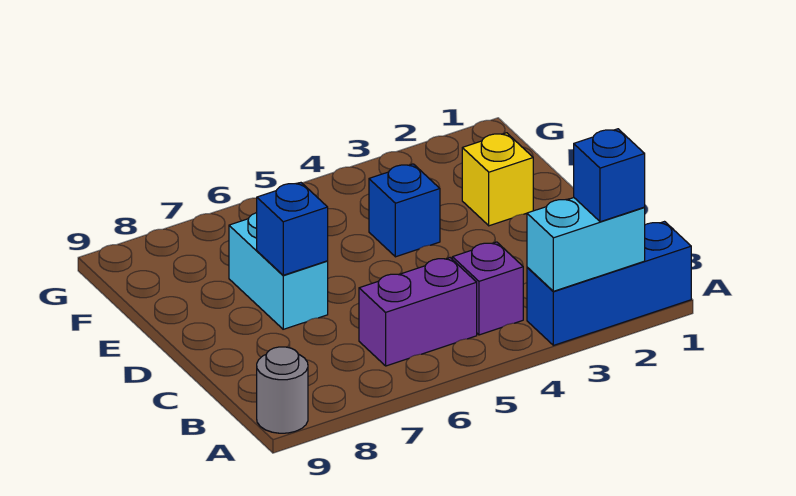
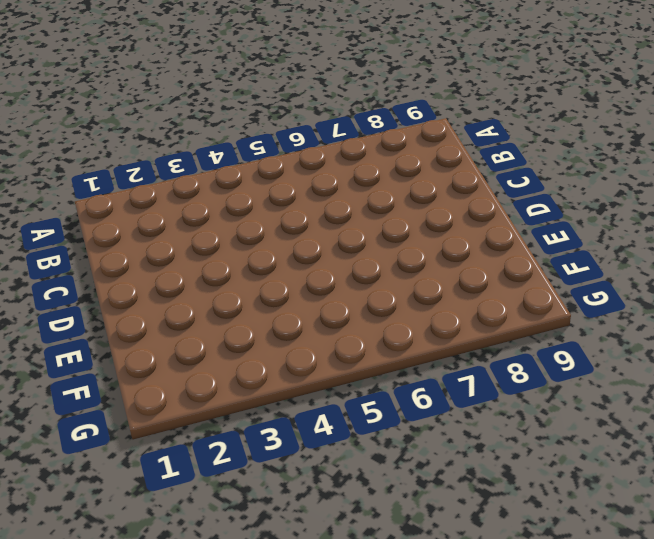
none -> blue brick A1:A3 level 1
none -> grey round brick A9 level 1

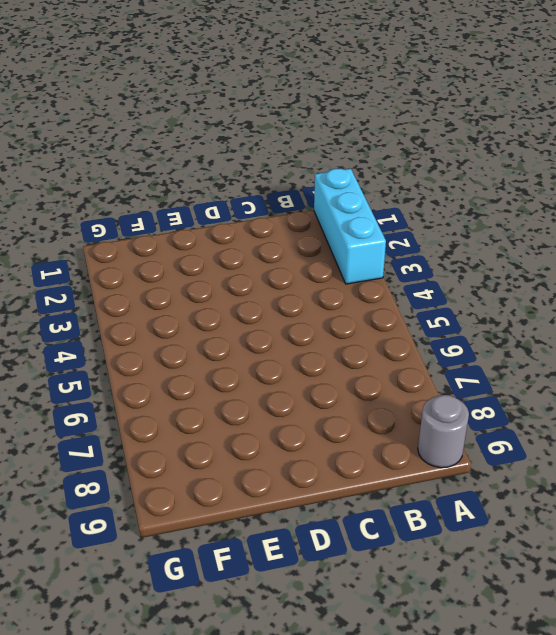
cyan brick A1:A3 level 1 -> blue brick A1:A3 level 1
none -> purple brick B4 level 1
none -> purple brick B5:B6 level 1

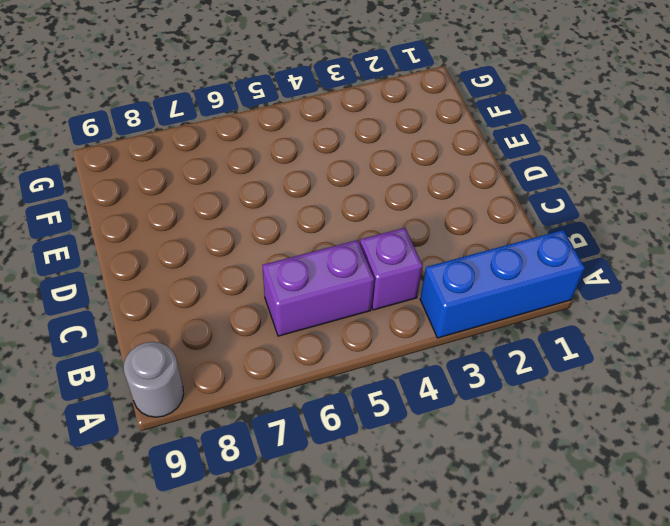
none -> cyan brick D7:E7 level 1
none -> yellow brick E2 level 1

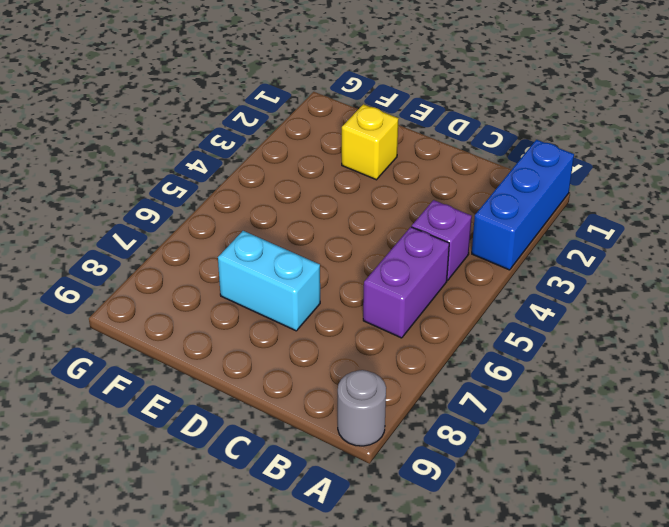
none -> blue brick E4 level 1
none -> cyan brick A2:A3 level 2

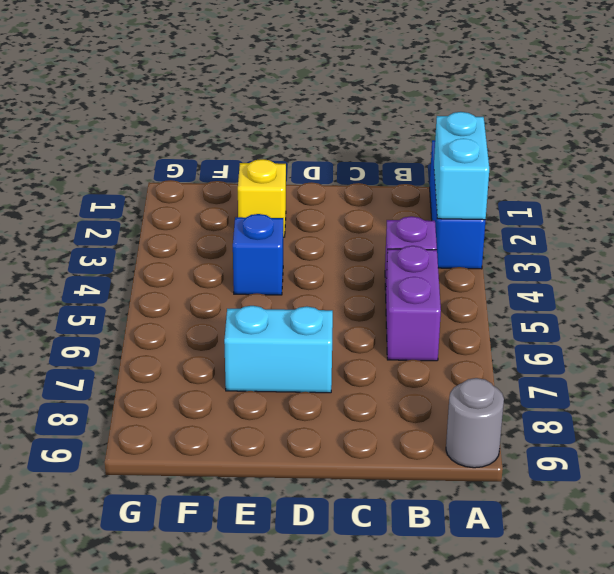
none -> blue brick D7 level 2
none -> blue brick A2 level 3

